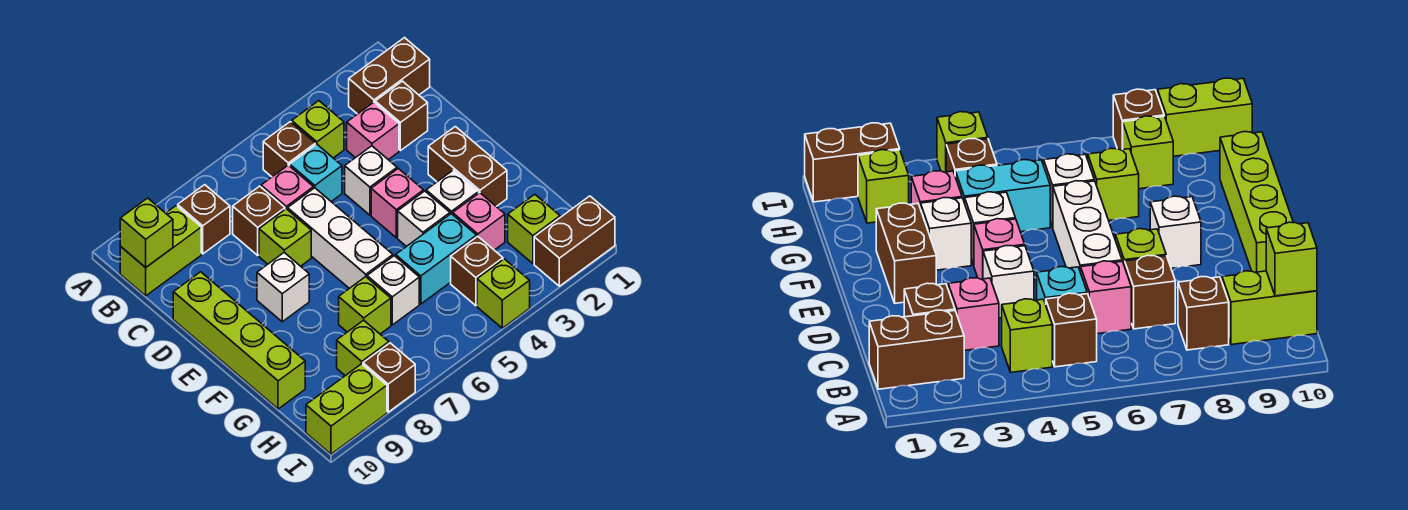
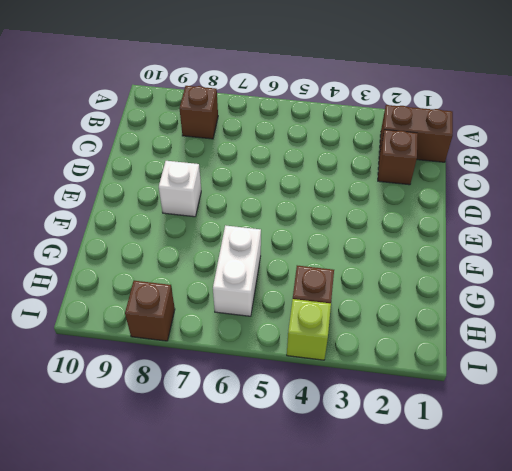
white brick G6:H6 level 1 -> white brick G6 level 1
none -> lime brick B4 level 1
none -> brown brick B5 level 1
none -> lime brick B9:B10 level 1
none -> pink brick C3 level 1

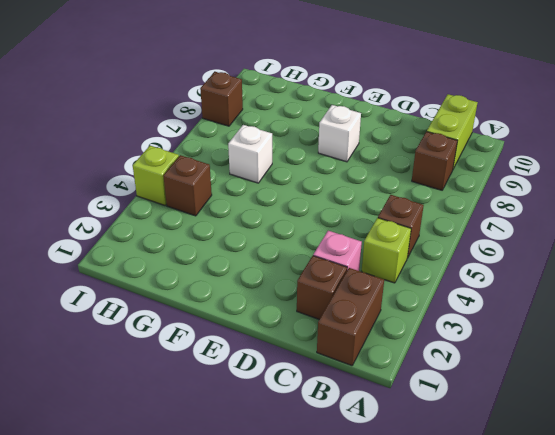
none -> cyan brick C5 level 1
none -> pink brick C6 level 1
none -> brown brick C7 level 1
none -> white brick D4 level 1

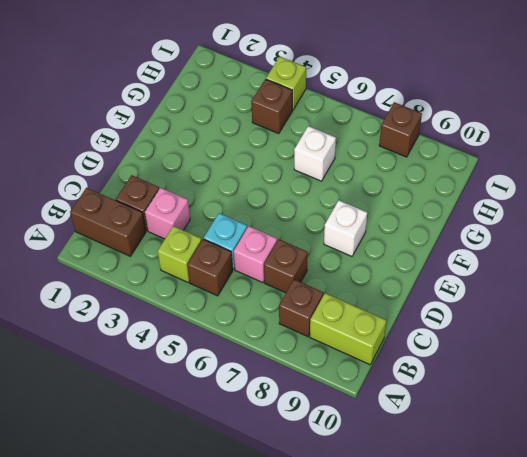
none -> white brick D4 level 1
none -> white brick D6:F6 level 1
none -> lime brick D7 level 1
none -> lime brick D10:G10 level 1

